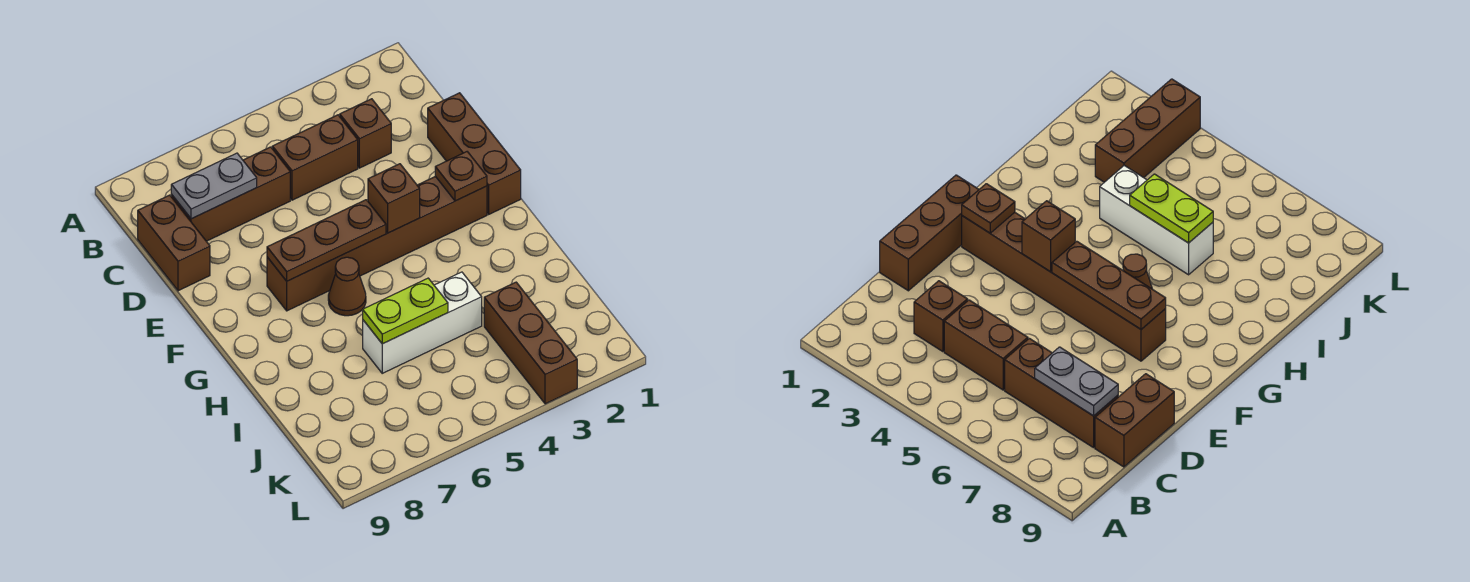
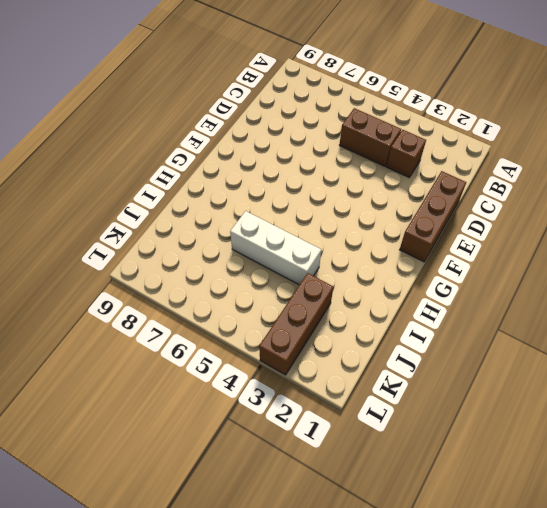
none -> brown brick C6:C8 level 1
none -> brown brick C9:D9 level 1
none -> brown brick F2:F7 level 1

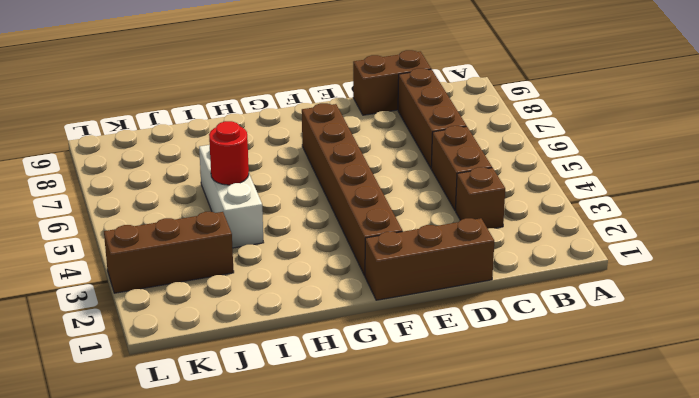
red round brick I5 level 2 -> lime plate I5:I6 level 2
none -> brown cone G6 level 1
none -> grey plate C7:C8 level 2
none -> brown plate F2 level 2

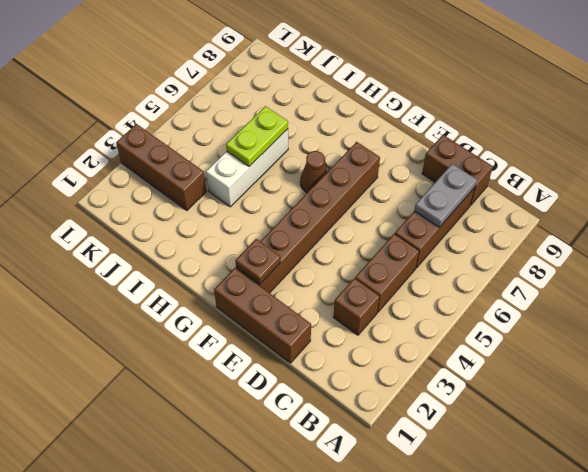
none -> brown brick F4 level 2
none -> brown plate F5:F7 level 2

